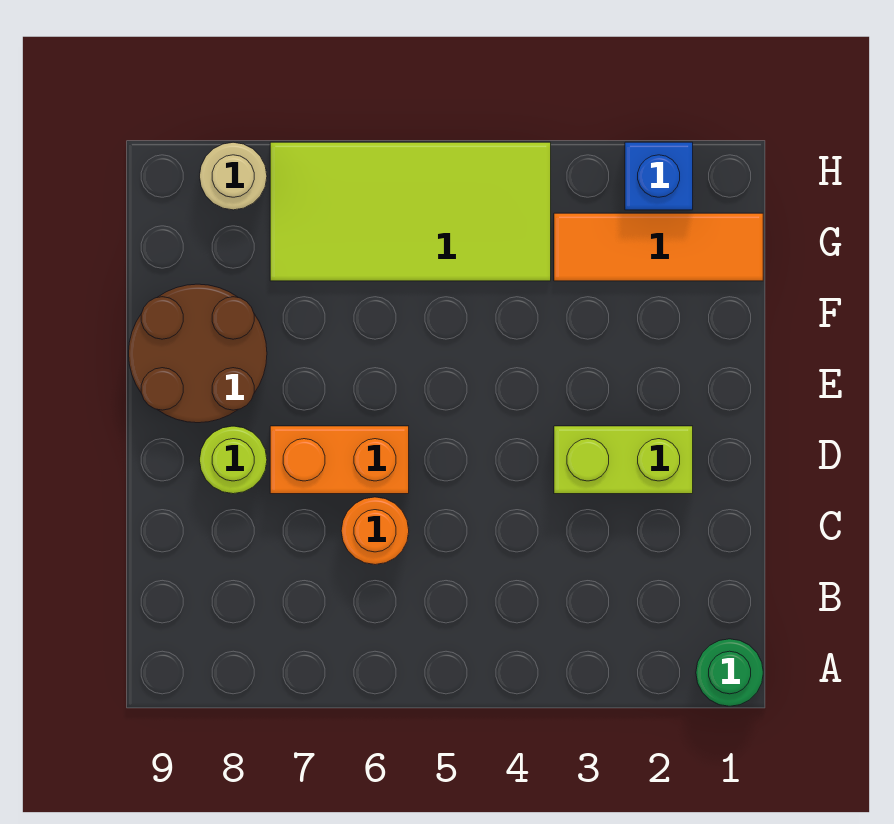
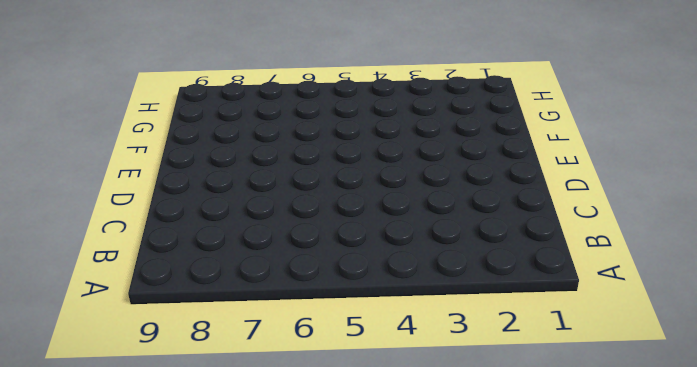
none -> green round brick A1 level 1
none -> orange round brick C6 level 1

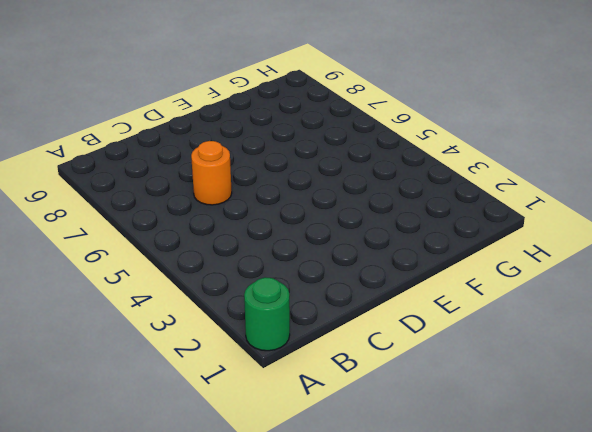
none -> lime brick D2:D3 level 1
none -> orange brick D6:D7 level 1

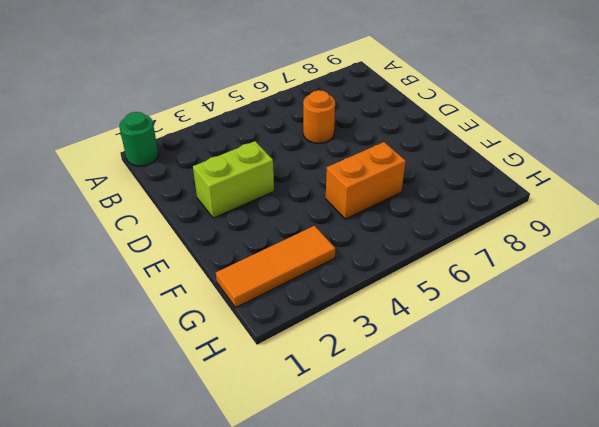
orange brick F5:F6 level 1 -> orange brick D6:D7 level 1
none -> lime round brick D8 level 1
none -> brown round brick E8:F9 level 1

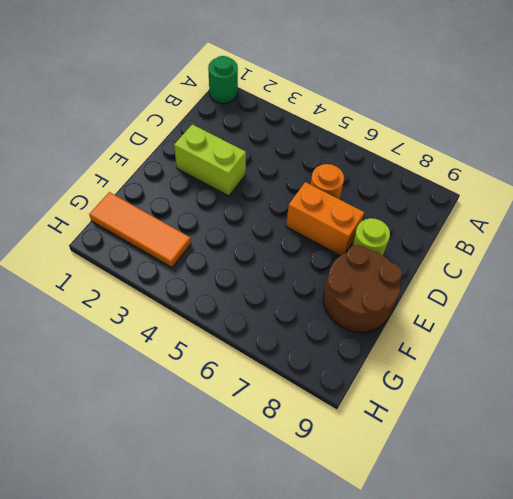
none -> lime tile G4:H7 level 1
none -> blue brick H2 level 1

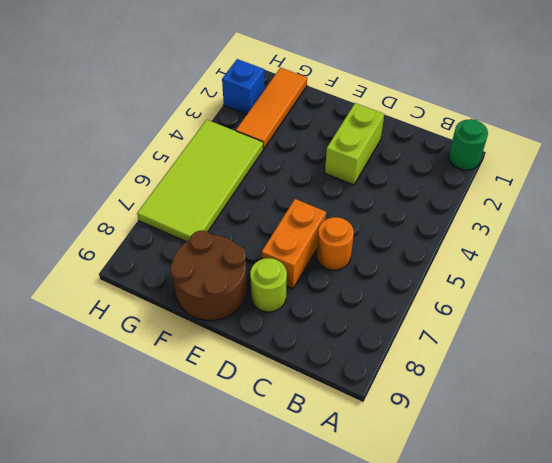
none -> tan round brick H8 level 1

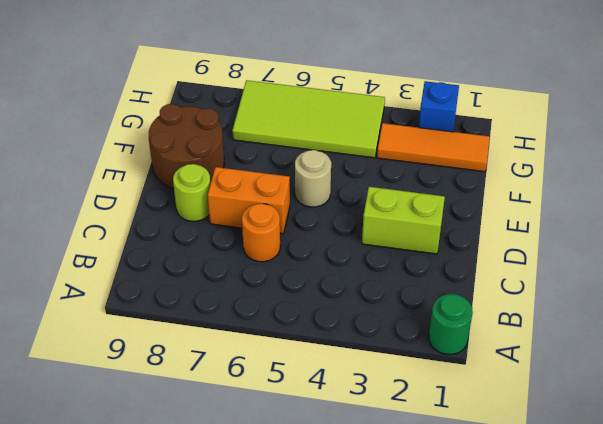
tan round brick E5 level 1 -> tan round brick H8 level 1

